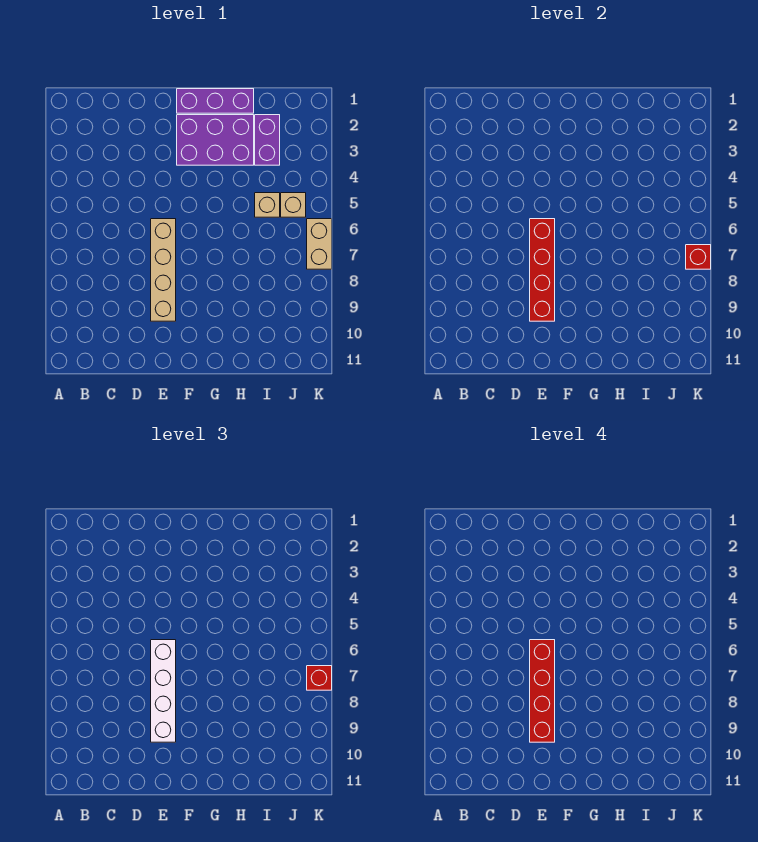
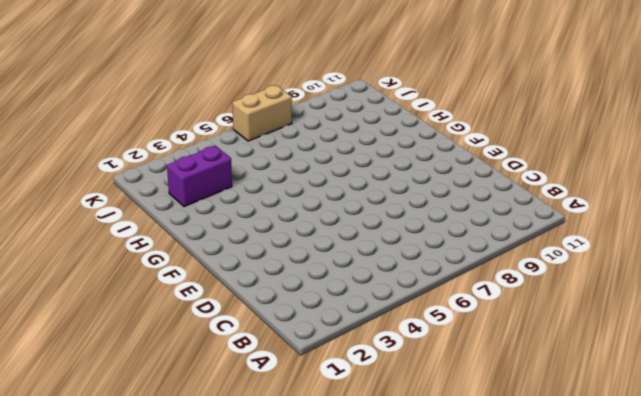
none -> tan brick E6:E9 level 1
none -> purple brick F1:H1 level 1
none -> purple brick F2:H3 level 1

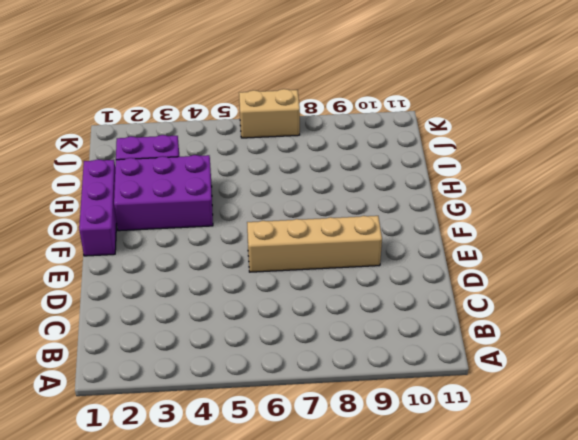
purple brick G2:H4 level 1 -> purple brick F2:H3 level 1
none -> tan brick I5 level 1
none -> tan brick J5 level 1
none -> red brick E6:E9 level 2

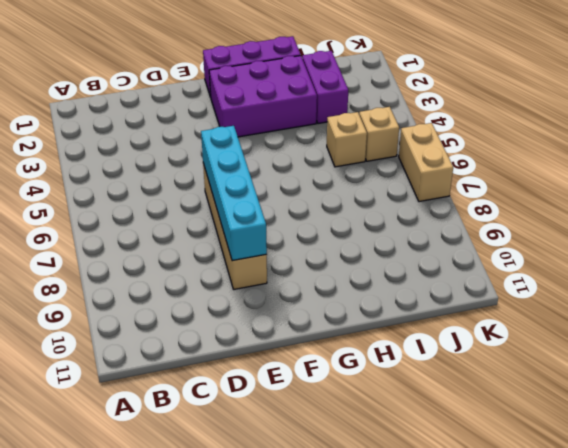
cyan brick E6:E9 level 2 -> red brick E6:E9 level 2
none -> red brick K7 level 2
none -> white brick E6:E9 level 3
none -> red brick K7 level 3

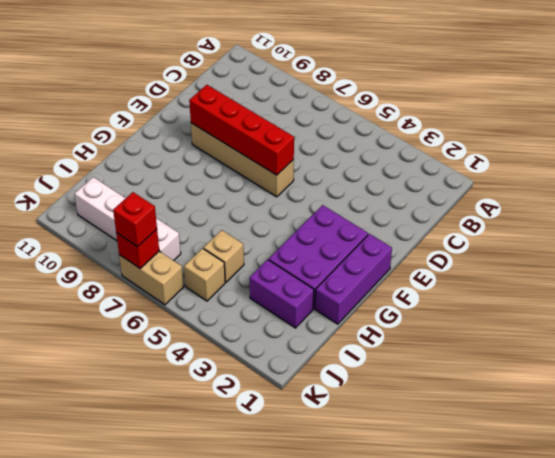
white brick J7:J10 level 1 -> white brick E6:E9 level 3
none -> red brick E6:E9 level 4

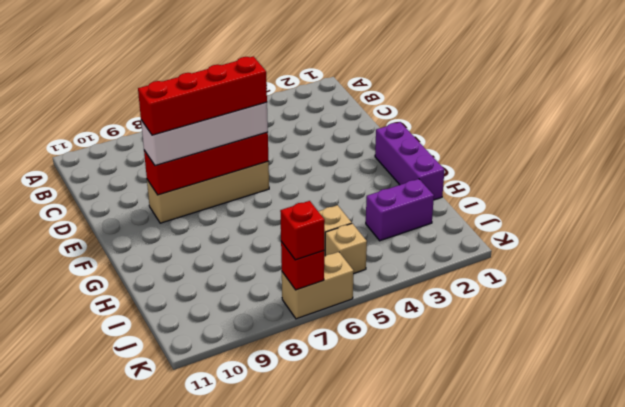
none -> purple brick F2:H3 level 1

